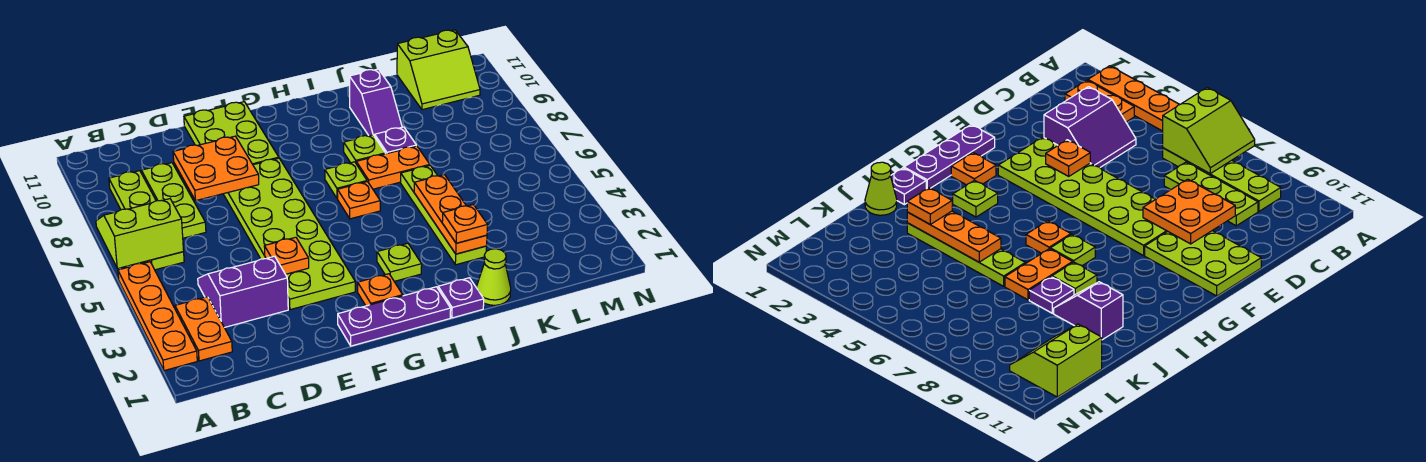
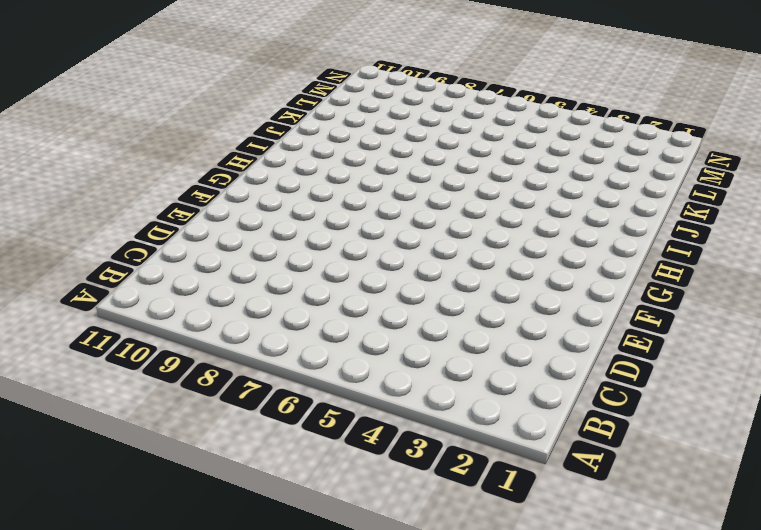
none -> orange plate A2:A5 level 1
none -> orange plate B2:B3 level 1
none -> lime plate B6:B9 level 1

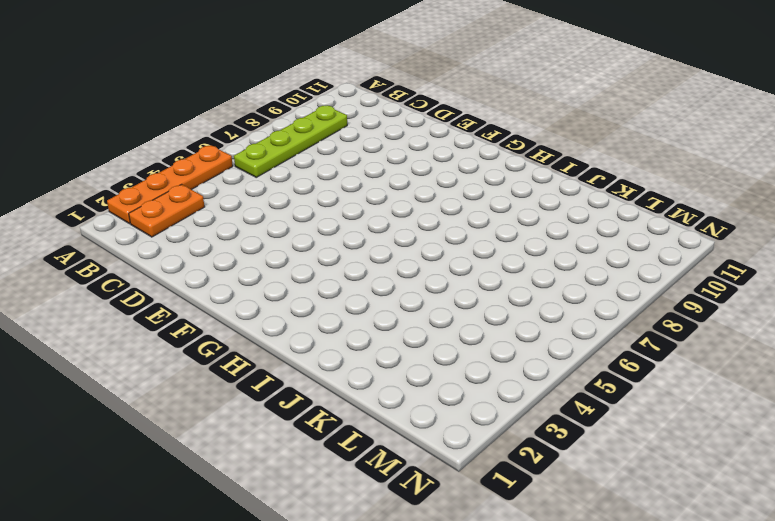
none -> purple slope C3:D4 level 1 top 3
none -> lime plate C7:C9 level 1
none -> lime plate E3:F8 level 1

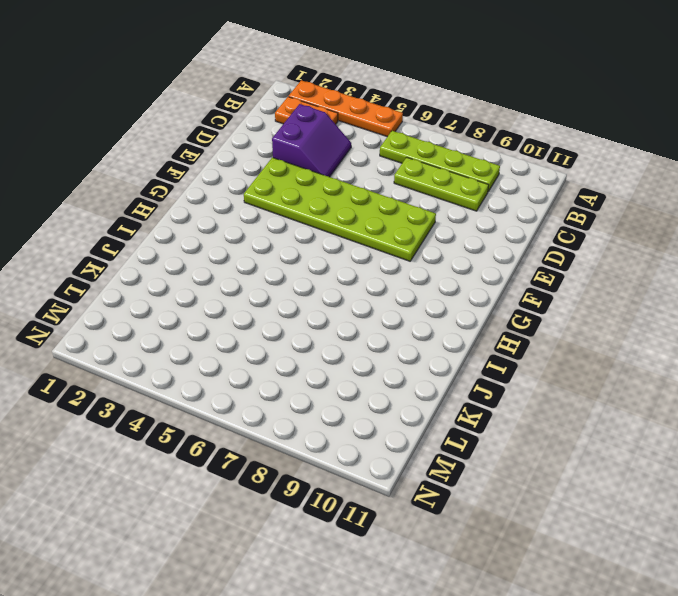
none -> lime plate E9:F11 level 1
none -> purple plate F1:H1 level 1
none -> orange plate G2 level 1

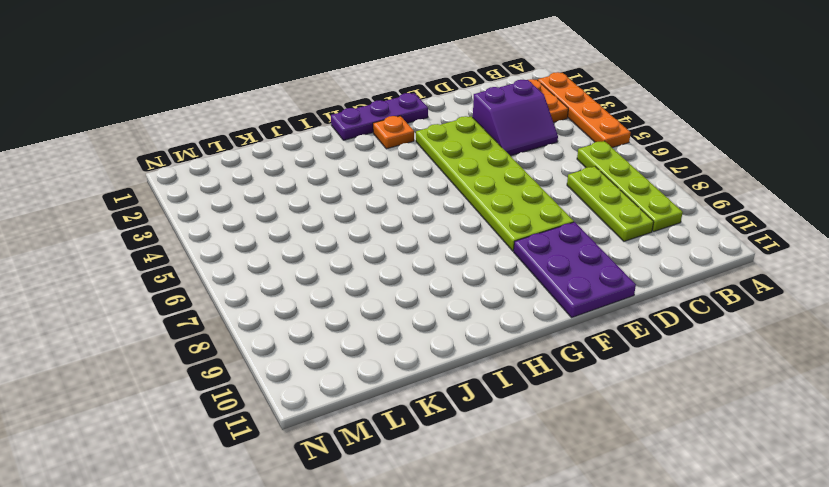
purple plate E9:F11 level 1 -> lime plate E9:F11 level 1
none -> lime plate H3 level 1
none -> orange plate H6 level 1
none -> lime plate H7 level 1

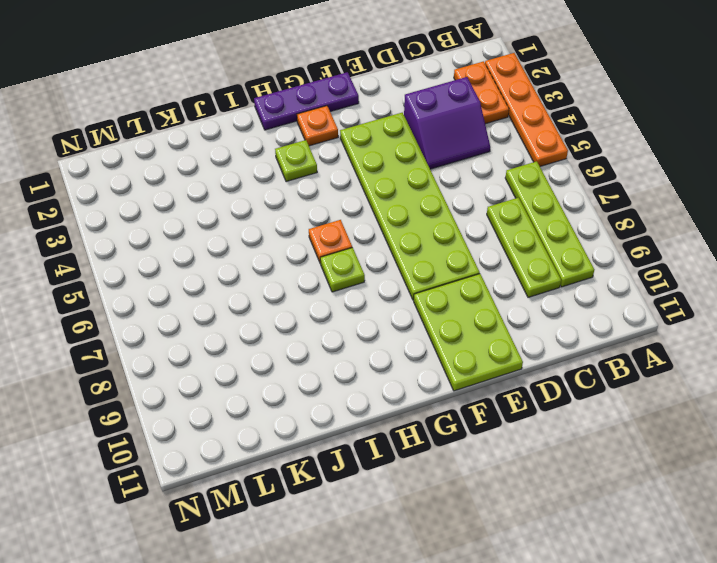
none -> purple plate I1 level 1
none -> orange plate I7:J7 level 1
none -> lime plate I8 level 1

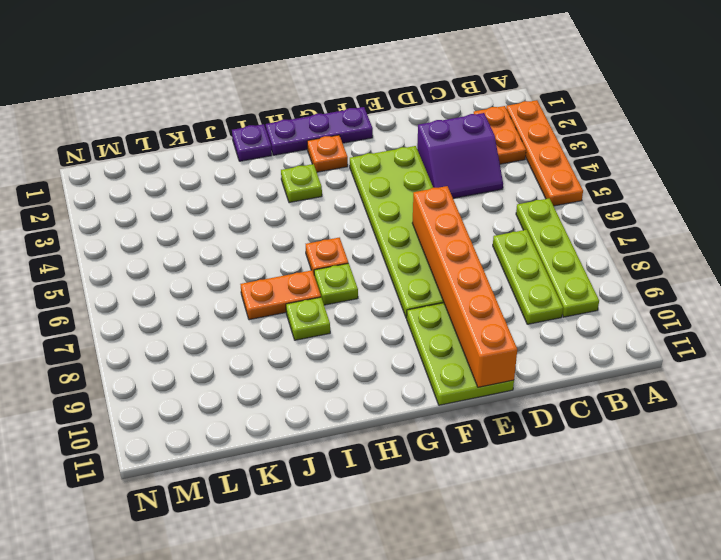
orange brick E6:E11 level 2 -> orange plate D8:E9 level 2
none -> lime cone J1 level 1
none -> lime plate J3:J6 level 1
none -> purple plate J8 level 1

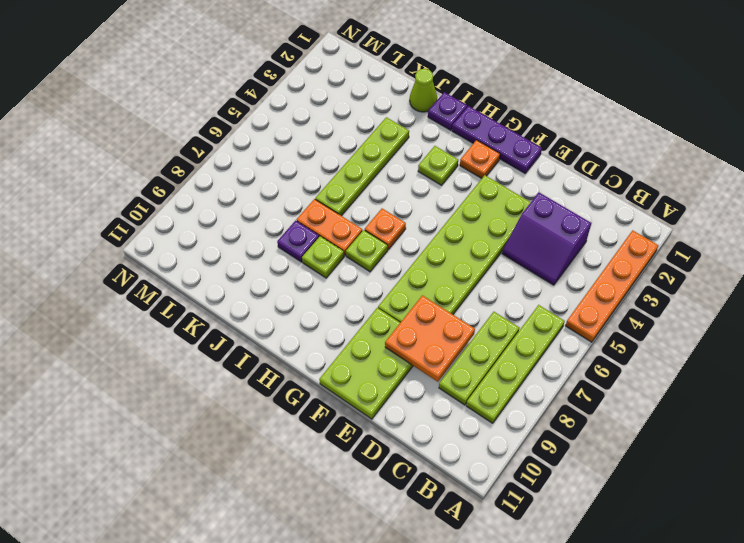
none -> orange plate B2:B3 level 1
none -> purple slope J9:J10 level 1 top 10
none -> lime slope L10:M11 level 1 top 11

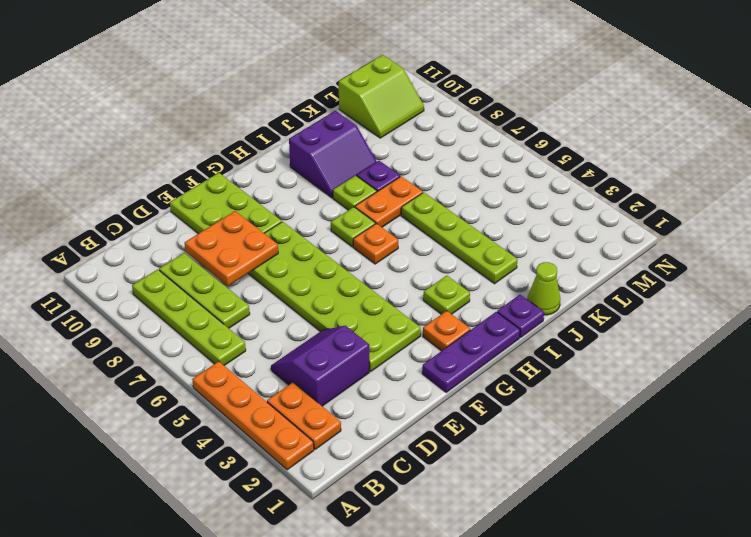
purple slope I9:J10 level 1 top 10 -> purple slope J9:J10 level 1 top 10
none -> lime slope A6:B7 level 2 top 6
none -> orange plate E4 level 2
none -> orange plate J3:J5 level 2

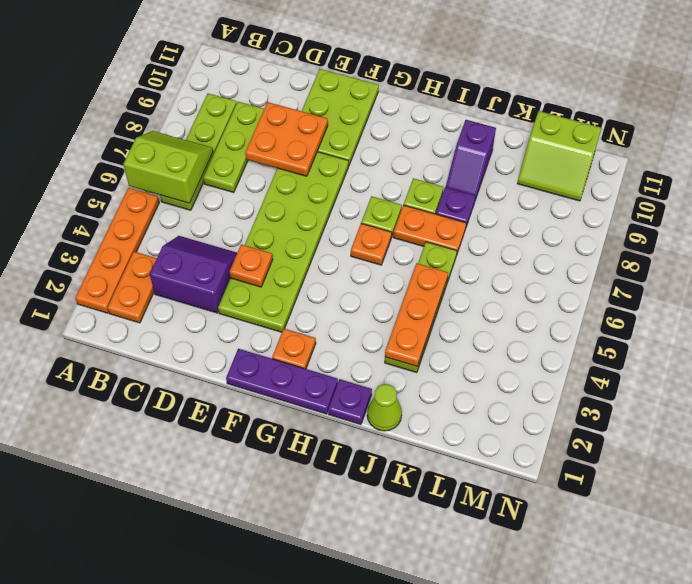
none -> lime plate H3 level 1
none -> orange plate J3 level 3

